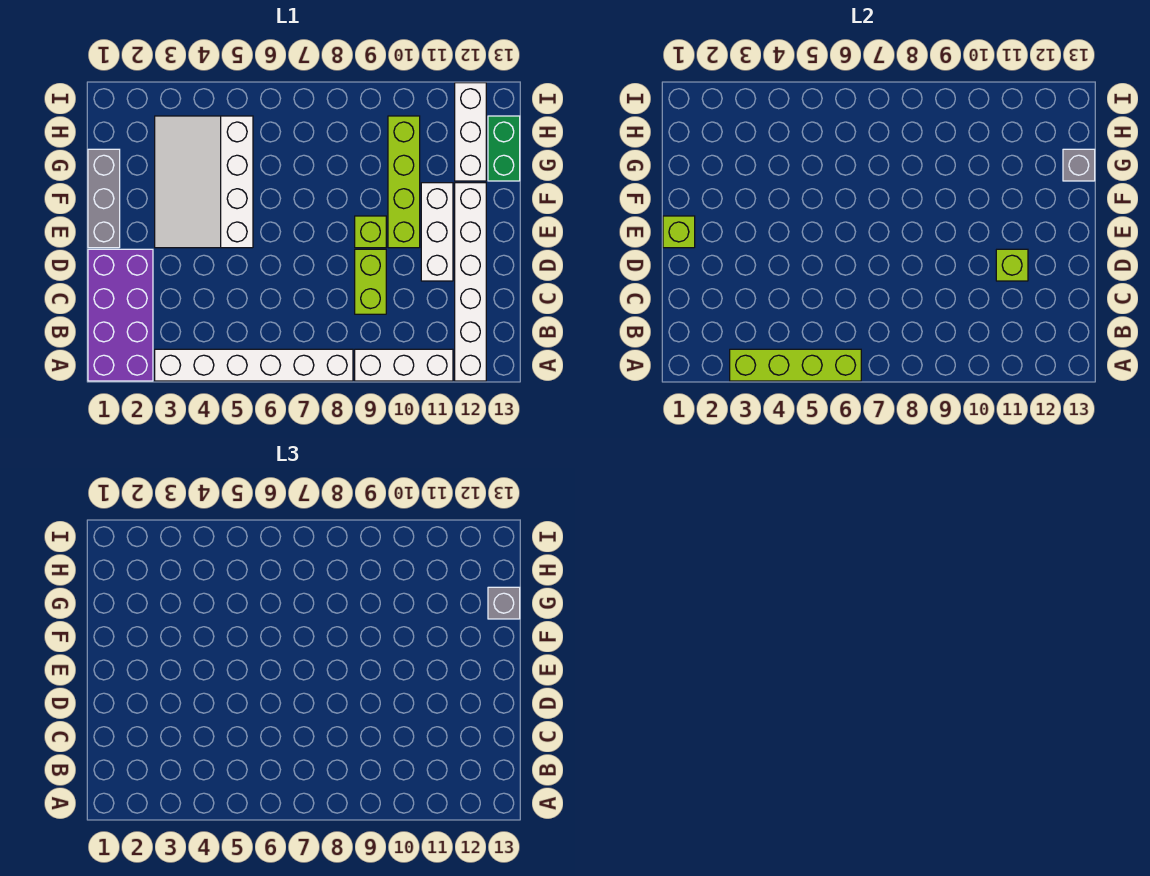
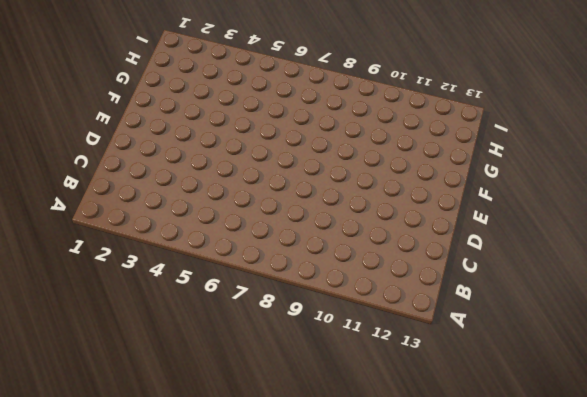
none -> purple brick A1:D2 level 1
none -> white brick A3:A8 level 1
none -> white brick A9:A11 level 1

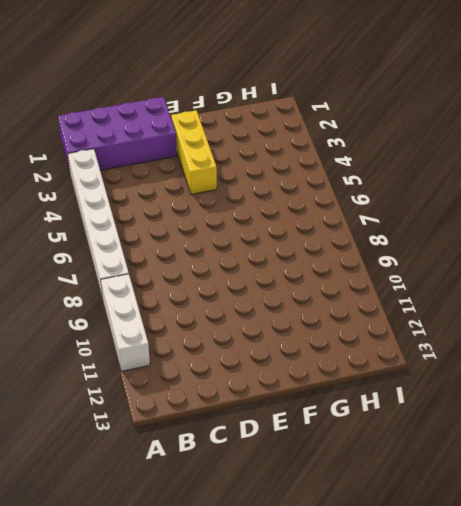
yellow brick E2:E4 level 1 -> white slope E3:H5 level 1 top 5
none -> white brick A12:F12 level 1
none -> lime brick C9:D9 level 1
none -> white brick D11:F11 level 1

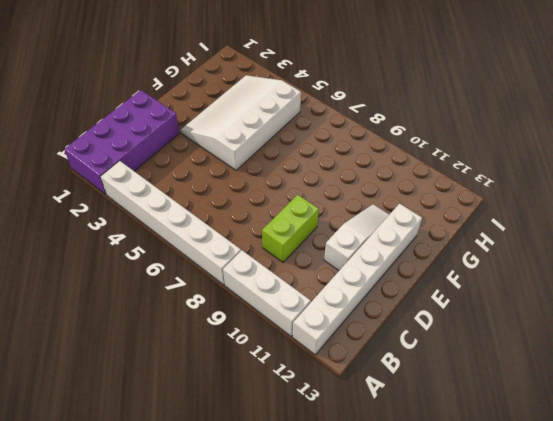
white slope D11:F11 level 1 top D -> white brick D11:F11 level 1
none -> grey brick E1:G1 level 1
none -> lime brick E9 level 1
none -> lime brick E10:H10 level 1

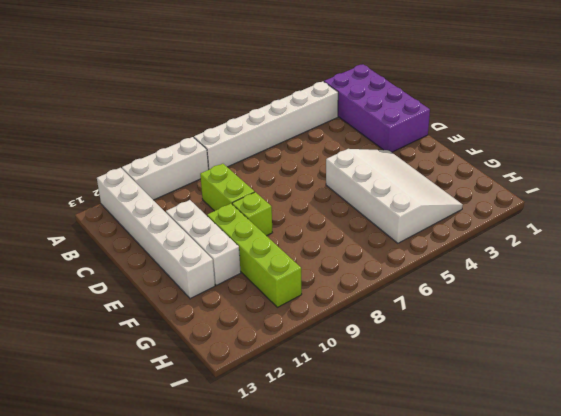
none -> grey brick E1:G1 level 1
none -> white brick G12:I12 level 1
none -> green brick G13:H13 level 1

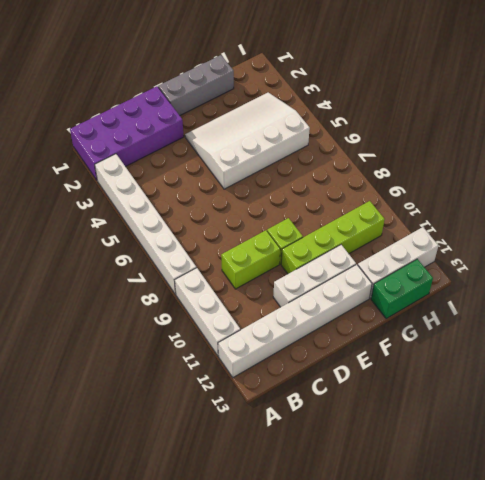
none -> lime brick A3:A6 level 2
none -> lime brick D11 level 2
none -> lime brick E1 level 2

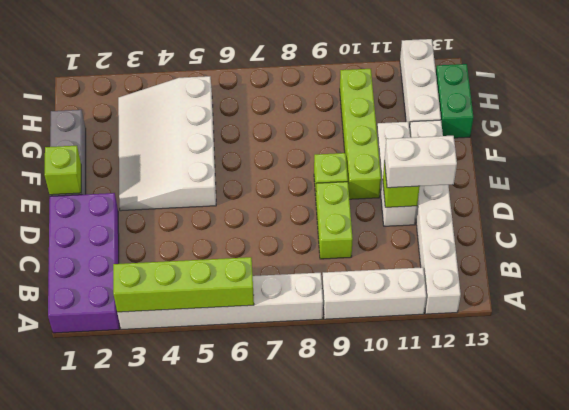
white brick D11:D12 level 3 -> none
none -> grey brick G13 level 2
none -> grey brick G13 level 3

